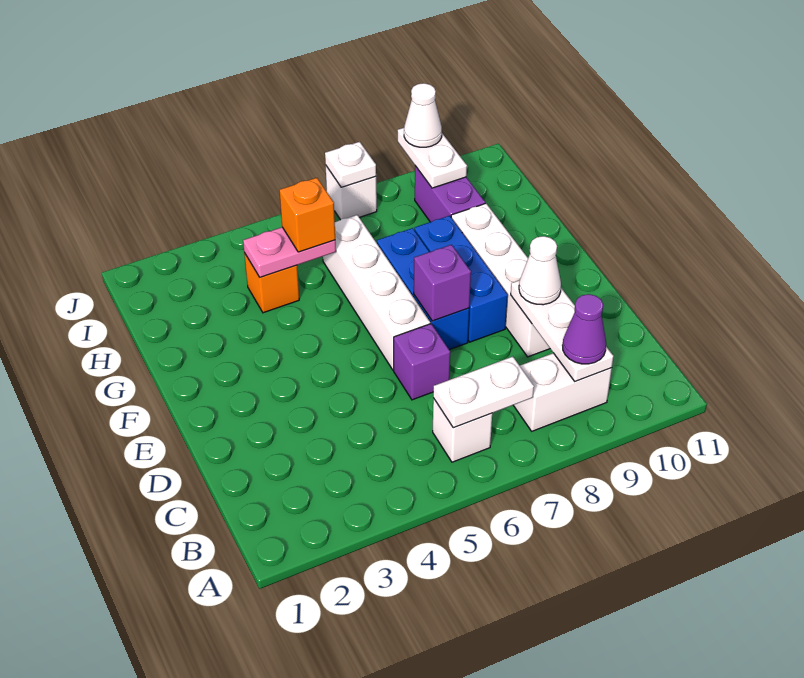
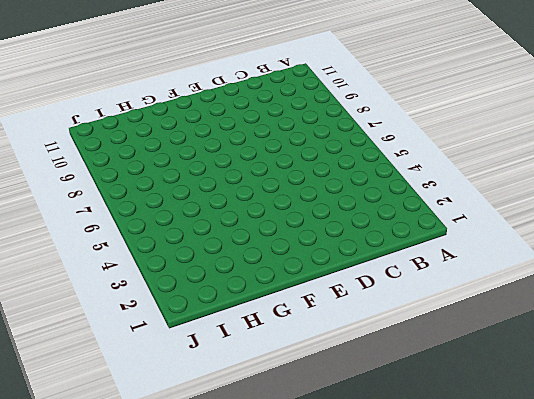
none -> white brick B6 level 1
none -> white brick B8:B9 level 1
none -> purple brick D6 level 1

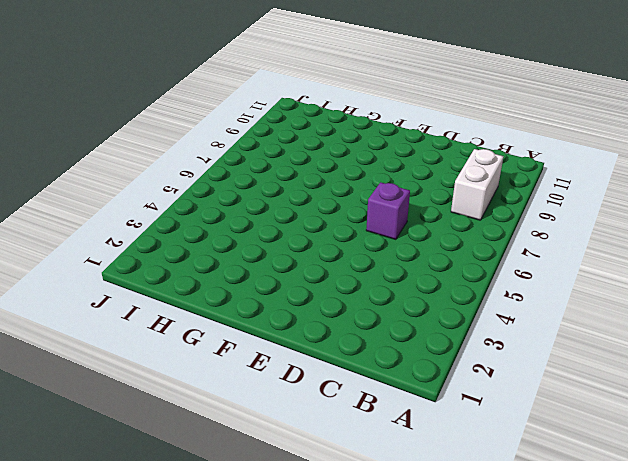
none -> white brick B6 level 1
none -> white brick D9:G9 level 1
none -> white brick E6:H6 level 1

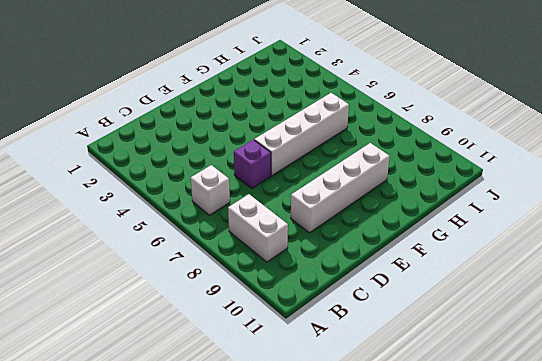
none -> blue brick E7:G7 level 1
none -> blue brick E8:G8 level 1
none -> orange brick H4 level 1

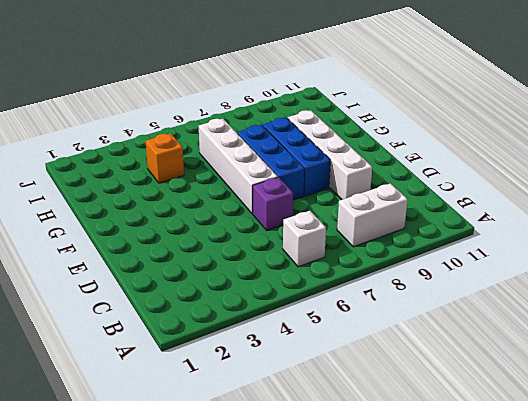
none -> purple brick H9:I9 level 1
none -> white brick J7 level 1
none -> white plate B6:B7 level 2

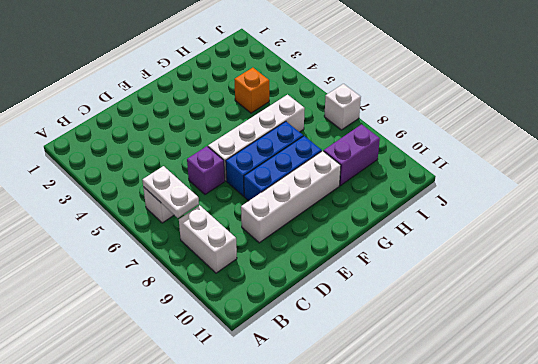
none -> white plate B9:D9 level 2
none -> purple brick E7 level 2
none -> pink plate H4:H5 level 2

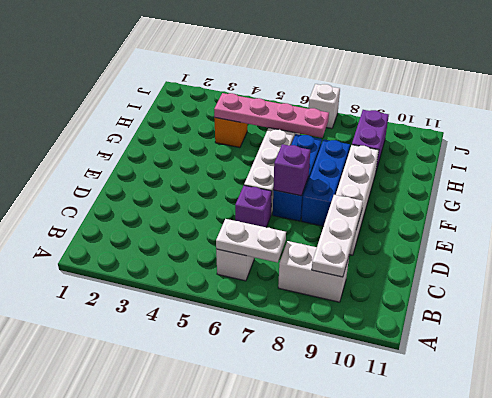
pink plate H4:H7 level 2 -> pink plate H4:H5 level 2
none -> white plate I9:J9 level 2
none -> white plate J7 level 2
none -> purple cone B9 level 3

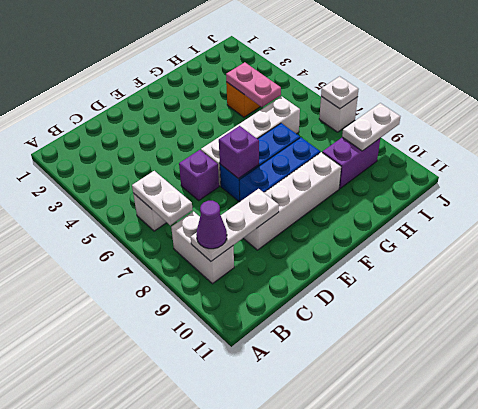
none -> white cone D9 level 3
none -> orange brick H5 level 3
none -> white cone J9 level 3

